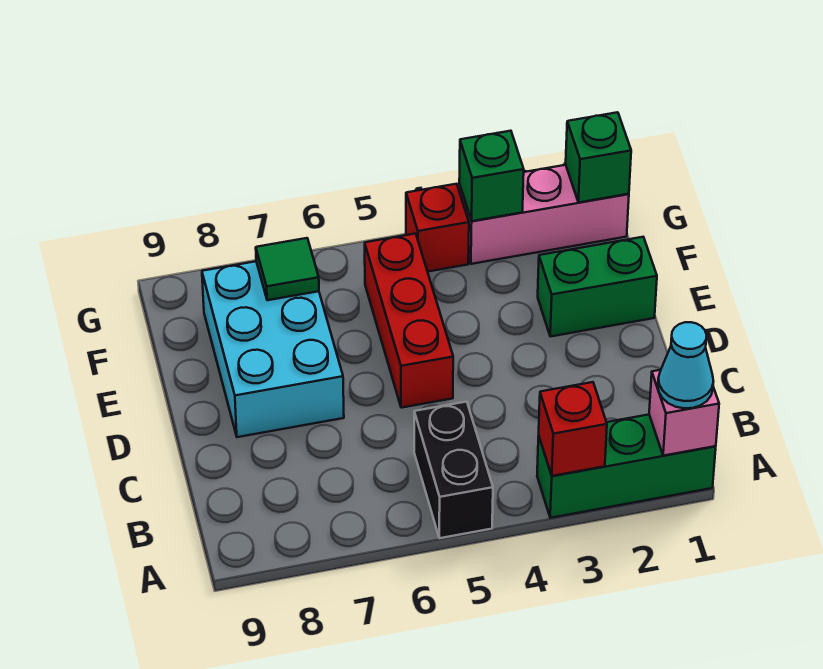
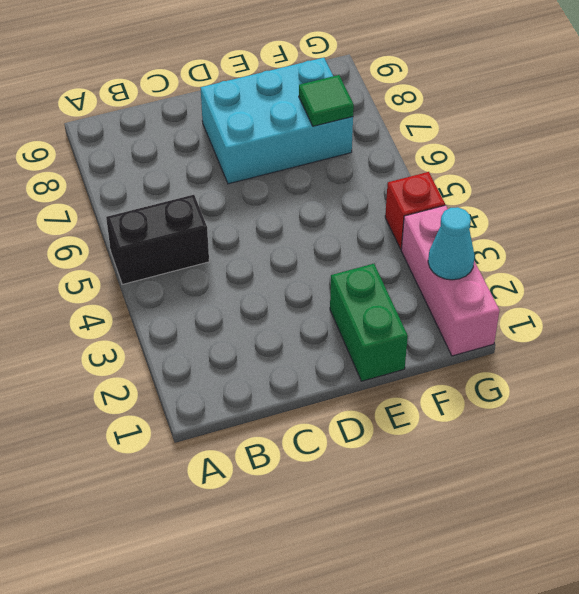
cyan cone G2 level 2 -> cyan cone A1 level 3
none -> green brick A1:A3 level 1
none -> red brick D5:F5 level 1
none -> pink brick A1 level 2

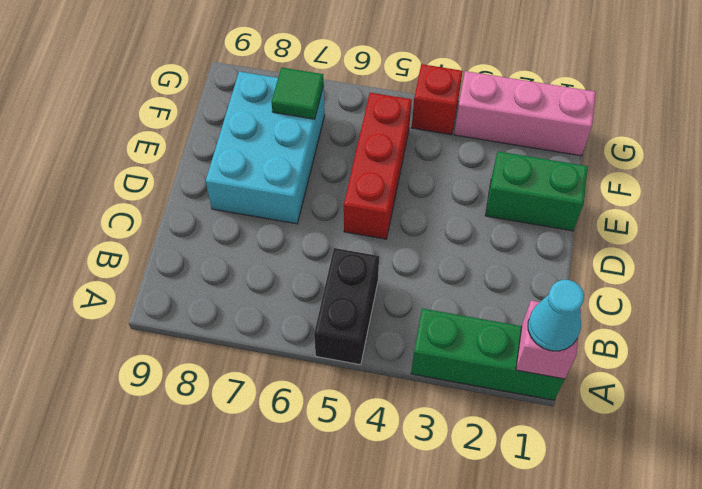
none -> red brick A3 level 2
none -> green brick G1 level 2
none -> green brick G3 level 2

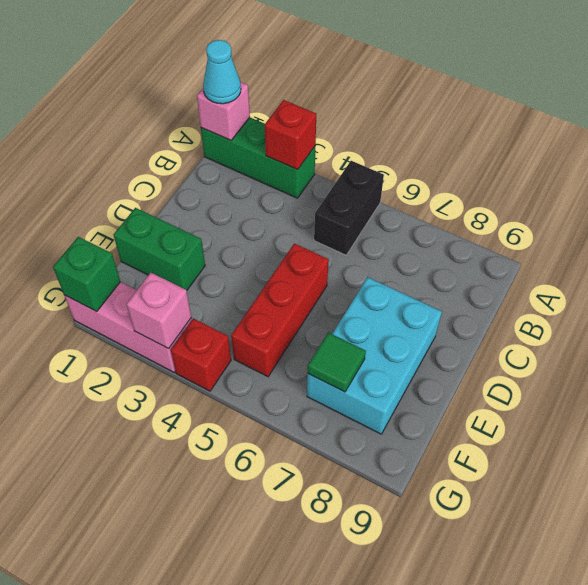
pink brick G3 level 2 -> green brick G3 level 2

